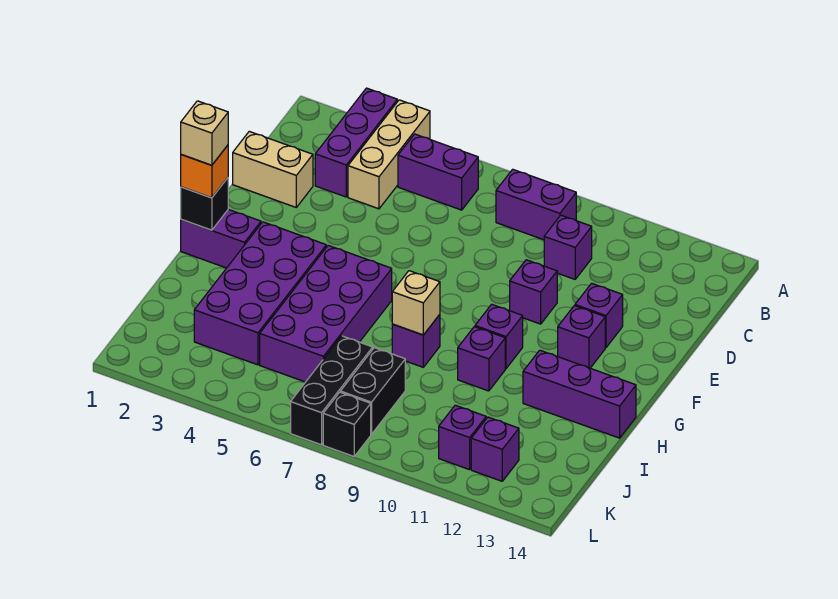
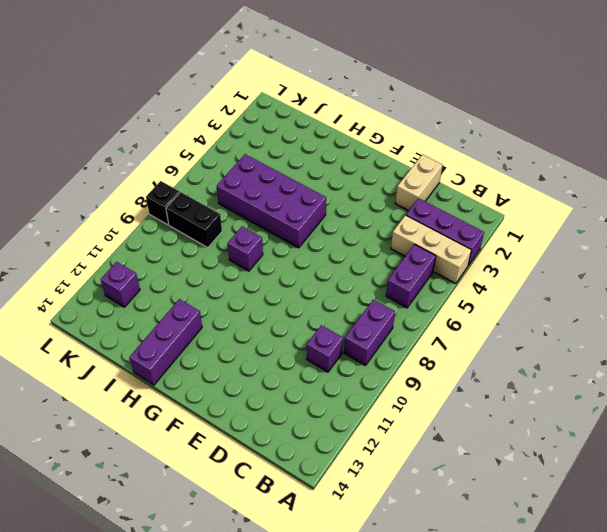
none -> purple brick E10 level 1
none -> purple brick E12 level 1
none -> purple brick F12 level 1

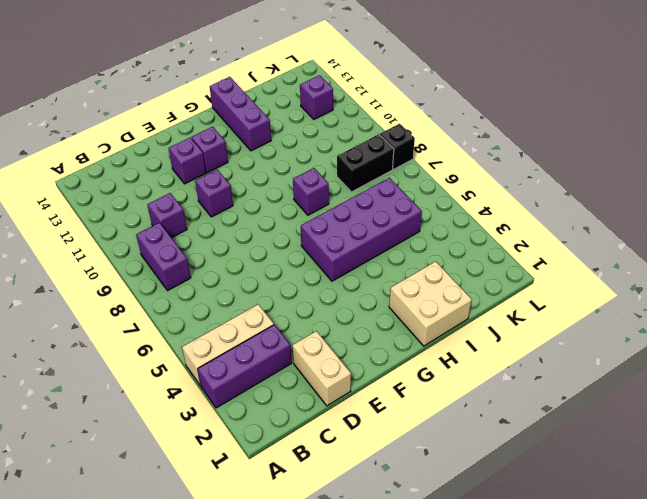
tan brick H1:I2 level 1 -> none
none -> purple brick B5:B6 level 1
none -> purple brick G1:G2 level 1
none -> purple brick G3:J4 level 1

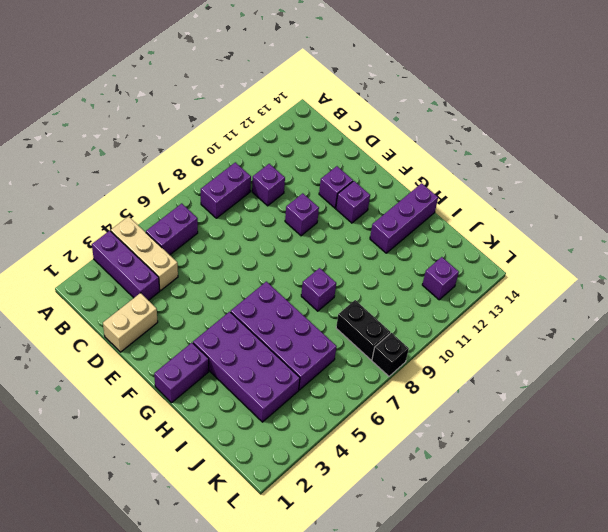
none -> purple brick G10 level 1
none -> purple brick H10 level 1
none -> black brick J7:L7 level 1

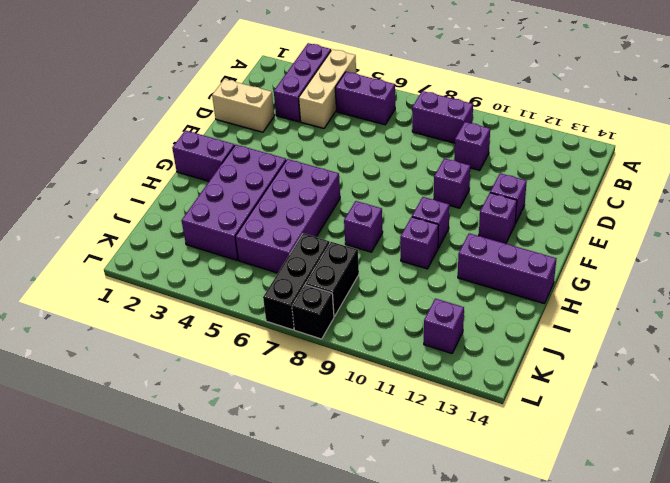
none -> purple brick K11 level 1
none -> black brick G1 level 2
none -> tan brick H8 level 2

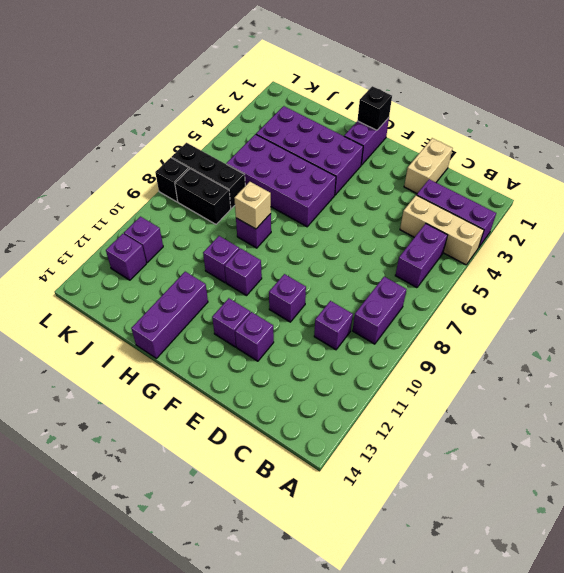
none -> orange brick G1 level 3
none -> tan brick G1 level 4

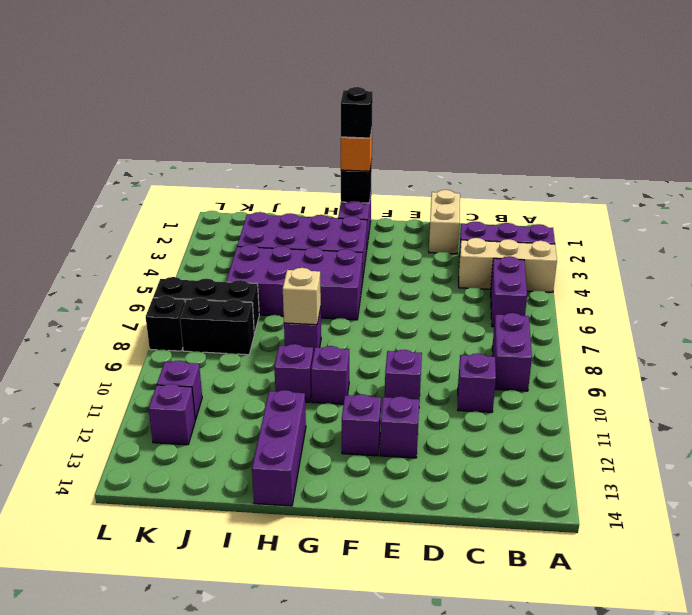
black brick G1 level 4 -> tan brick G1 level 4

